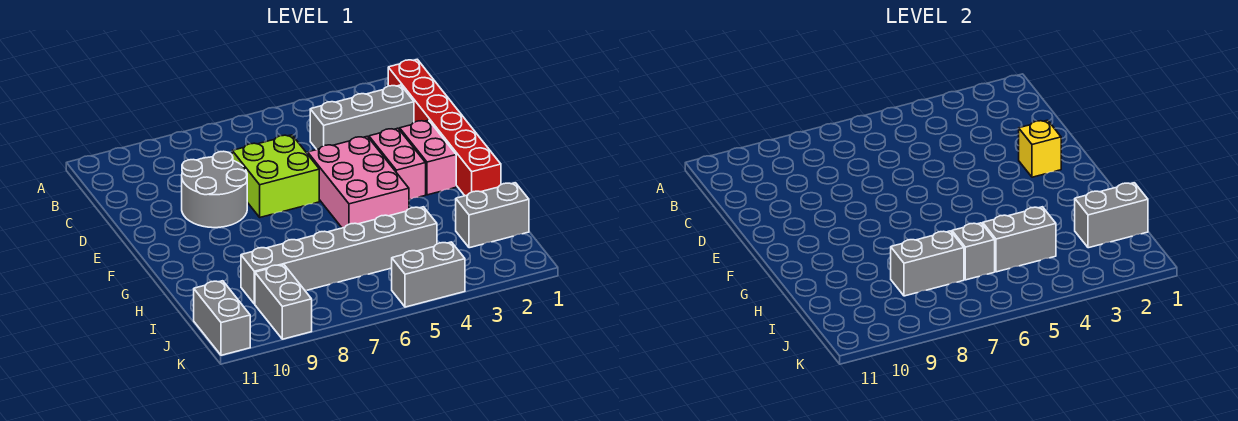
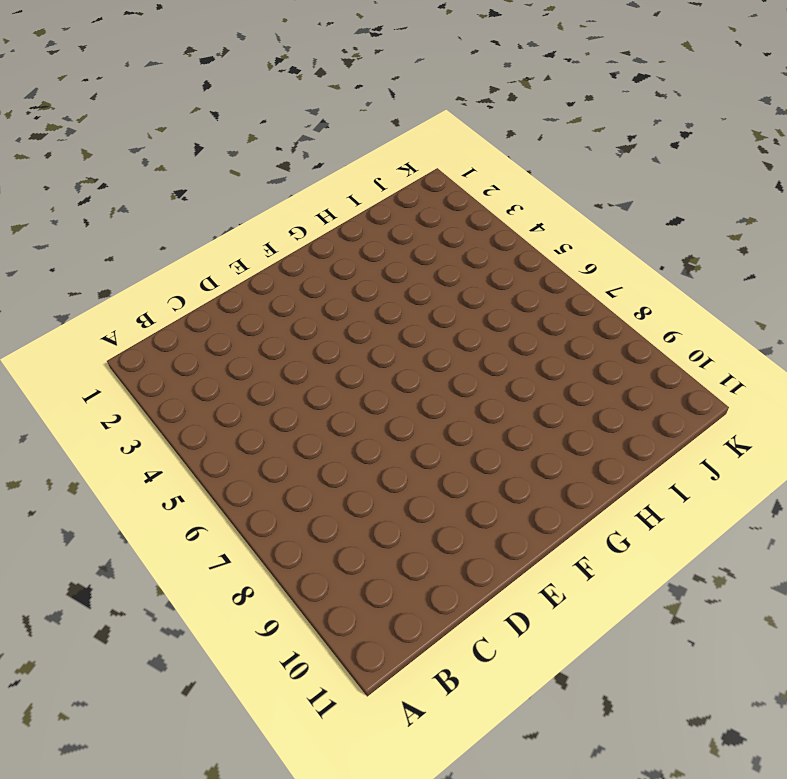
none -> red brick B1:G1 level 1
none -> grey brick C2:C4 level 1
none -> lime brick D6:E7 level 1

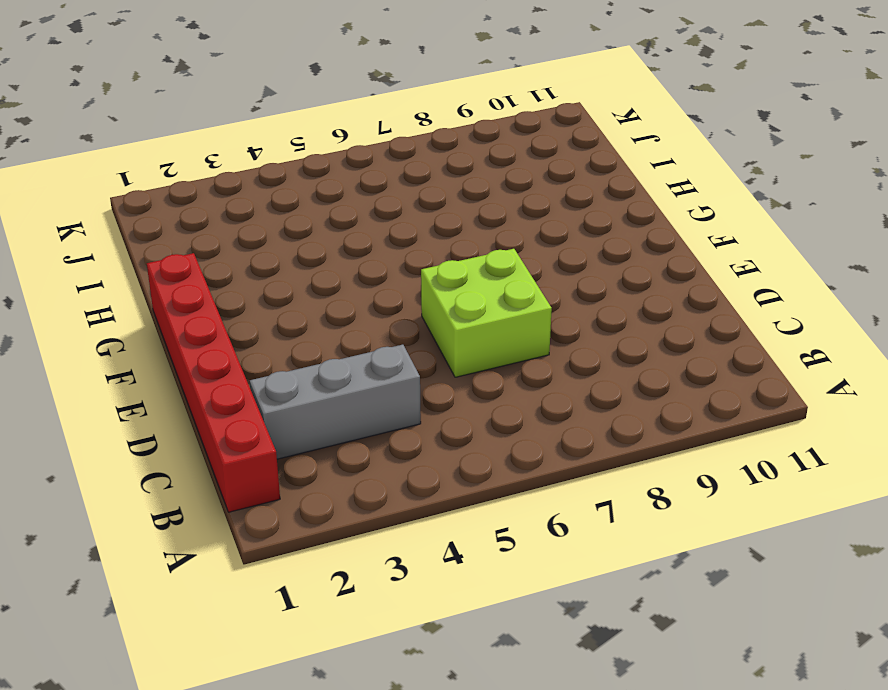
none -> grey round brick D8:E9 level 1
none -> pink brick E2:F2 level 1
none -> pink brick E3:F3 level 1

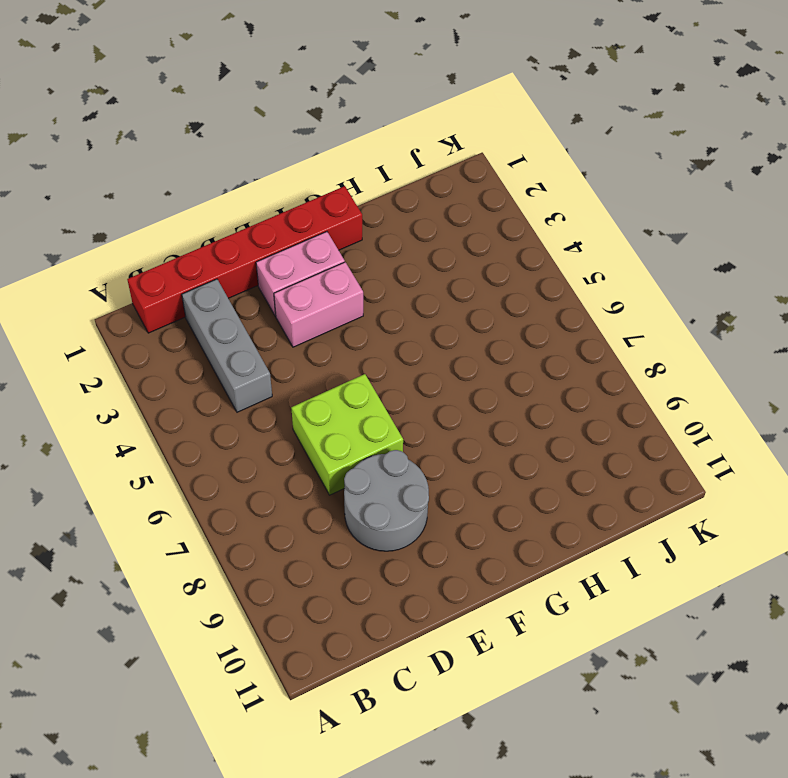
none -> pink brick E4:G5 level 1
none -> grey brick I1:I2 level 1
none -> grey brick I4:I9 level 1

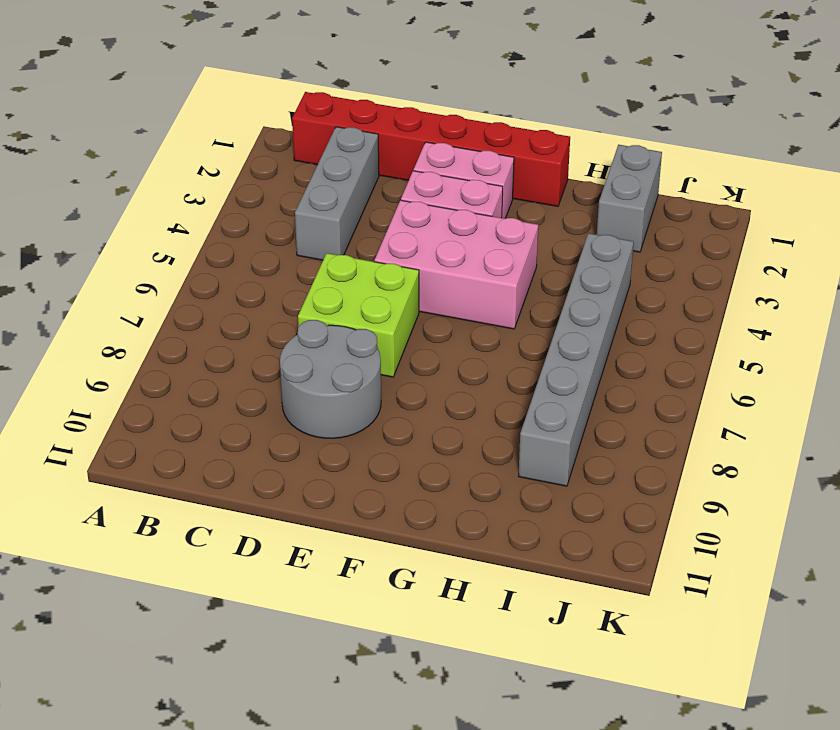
none -> grey brick J9:K9 level 1
none -> grey brick J11:K11 level 1
none -> grey brick K4:K5 level 1

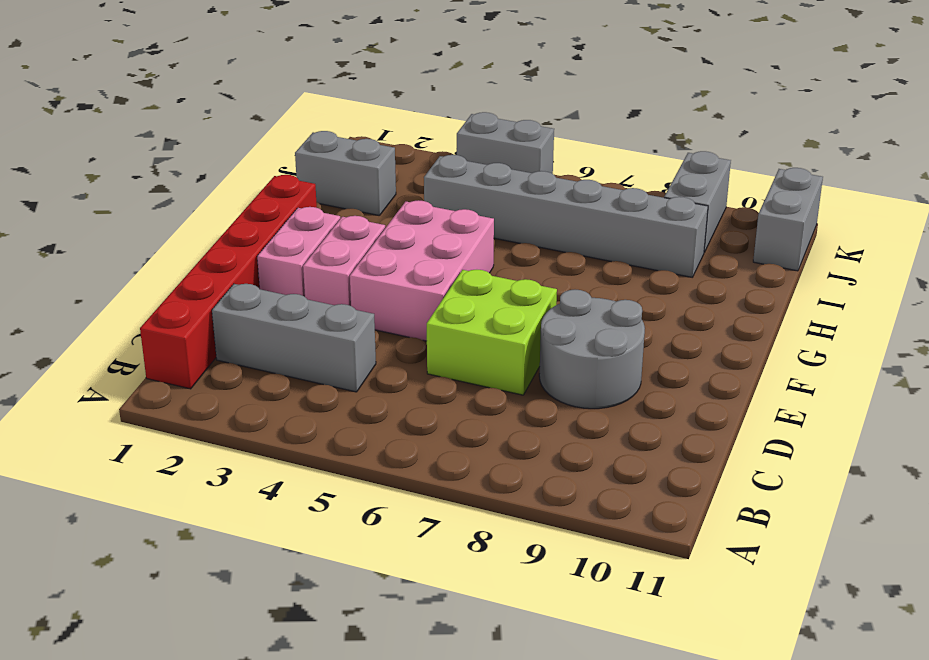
none -> yellow brick E2 level 2
none -> grey brick I1:I2 level 2
none -> grey brick I4:I5 level 2

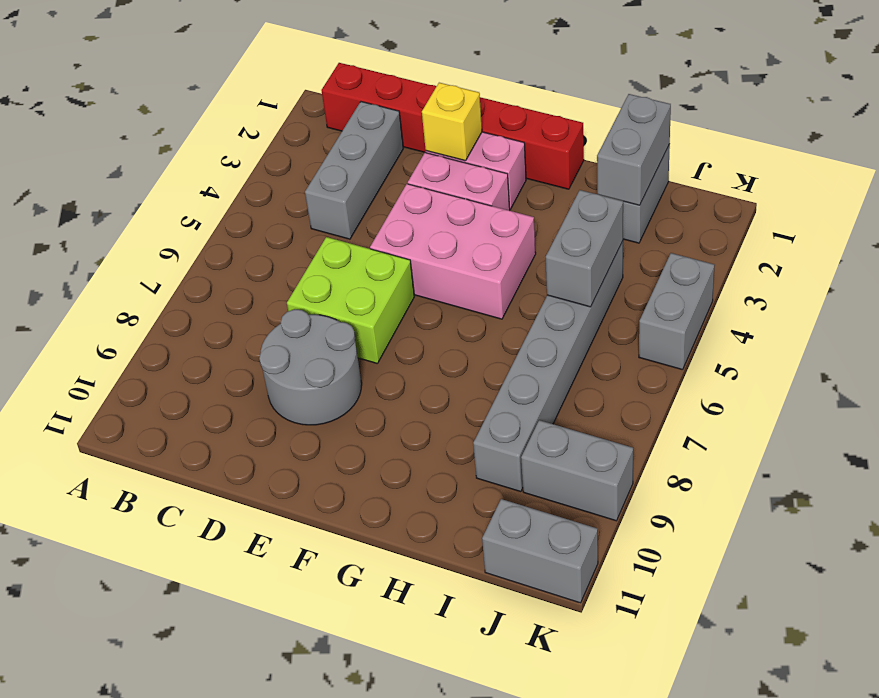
none -> grey brick I6 level 2
none -> grey brick I7:I8 level 2

